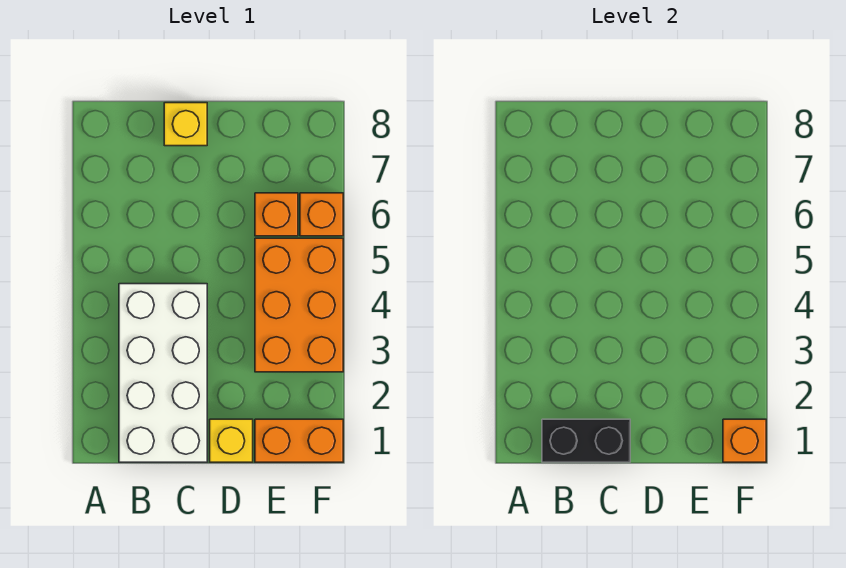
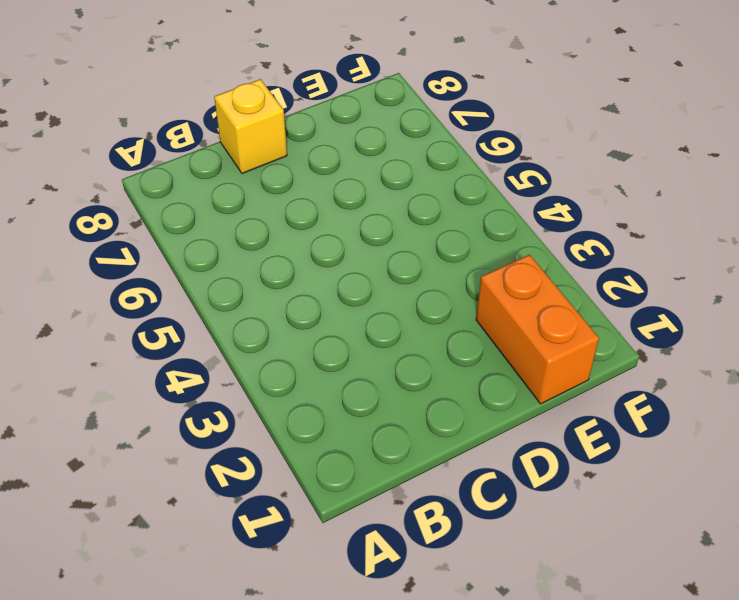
orange brick E1:E2 level 1 -> orange brick E1:F1 level 1
none -> white brick B1:C4 level 1
none -> yellow brick D1 level 1

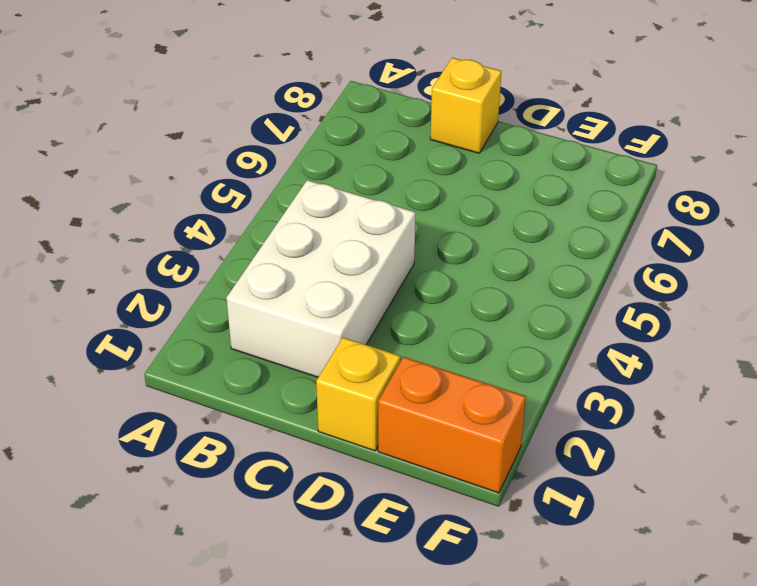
white brick B2:C4 level 1 -> white brick B1:C4 level 1
none -> orange brick E3:F5 level 1
none -> orange brick E6 level 1

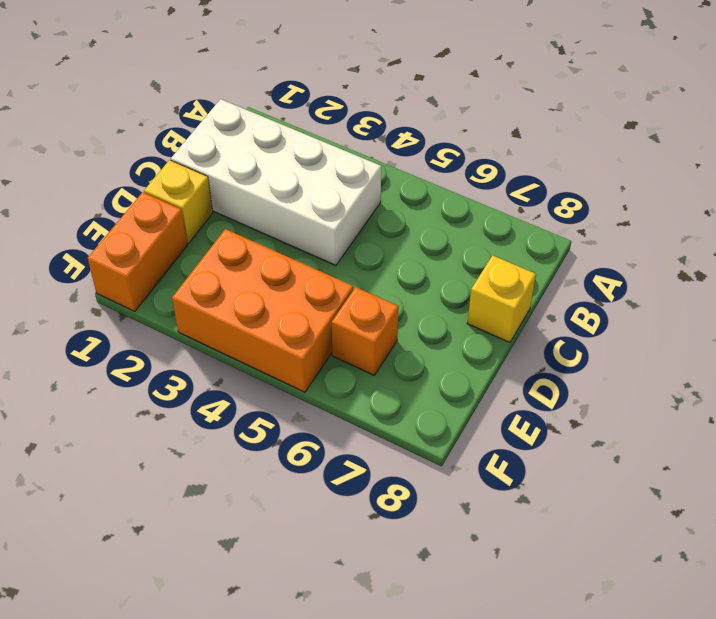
none -> orange brick F6 level 1
none -> black brick B1:C1 level 2

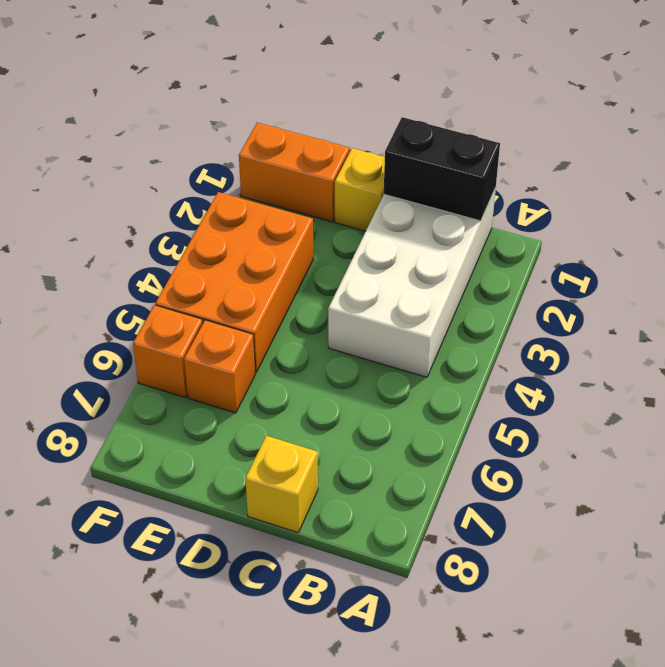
none -> orange brick F1 level 2

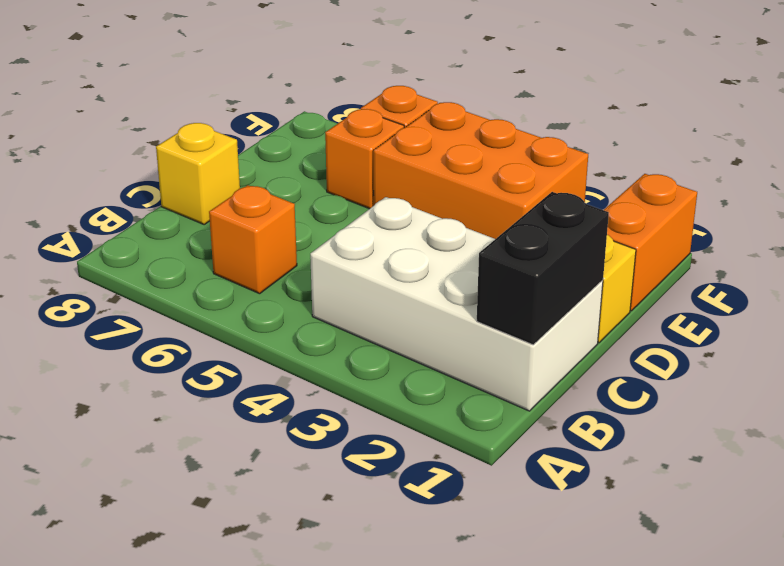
orange brick B6 level 1 -> orange brick F1 level 2

